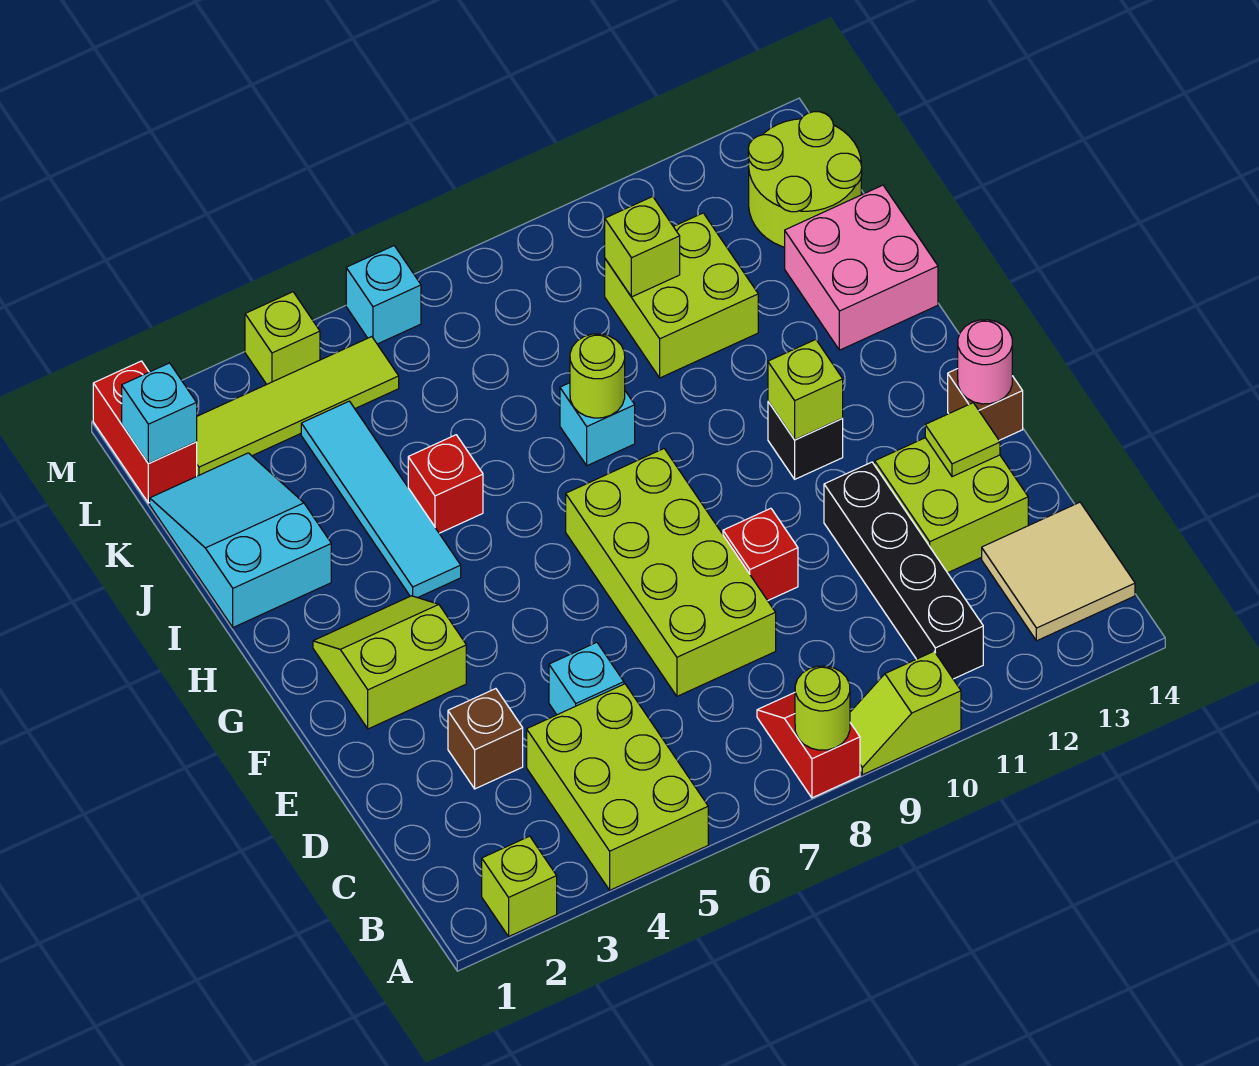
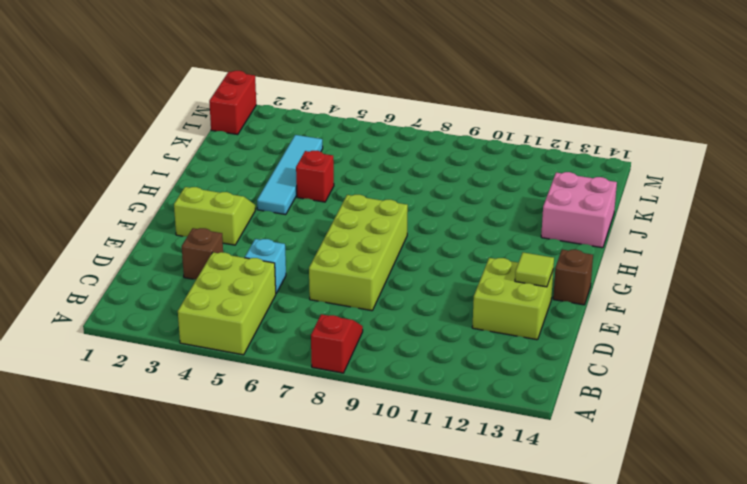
none -> lime brick A2 level 1
none -> lime slope A9:A10 level 1 top 10
none -> black brick B11:E11 level 1
none -> tan tile B13:C14 level 1

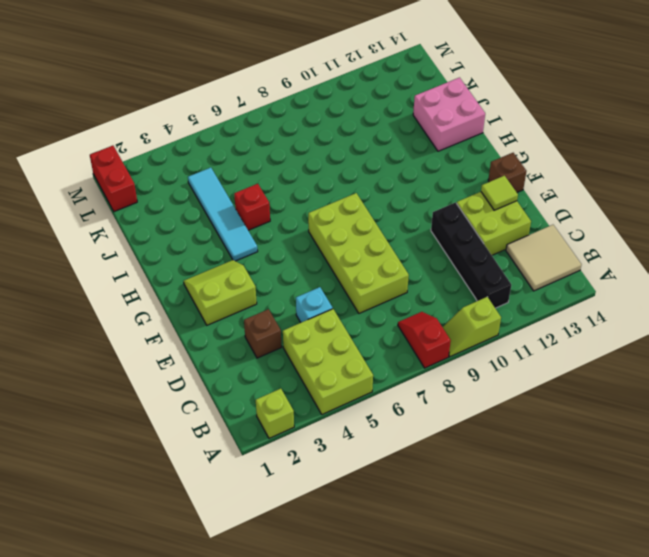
none -> red brick E9 level 1
none -> black brick G11 level 1
none -> cyan slope I1:K2 level 1 top I
none -> cyan brick I8 level 1

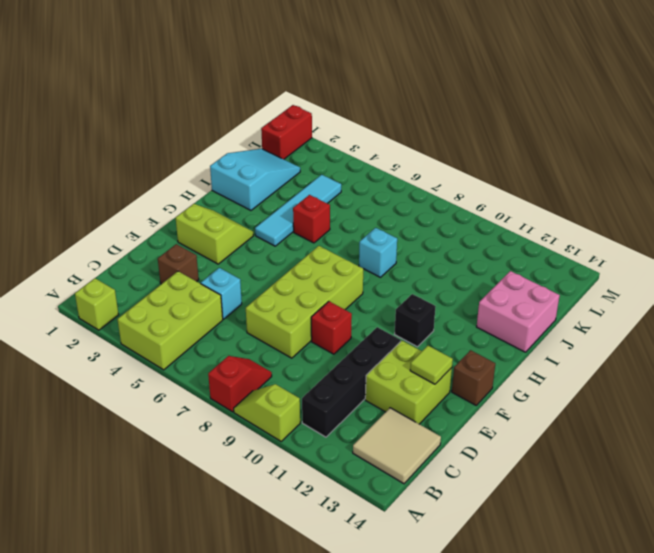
none -> lime brick J10:K11 level 1
none -> lime round brick K13:L14 level 1
none -> lime tile L2:L5 level 1
none -> lime brick M4 level 1

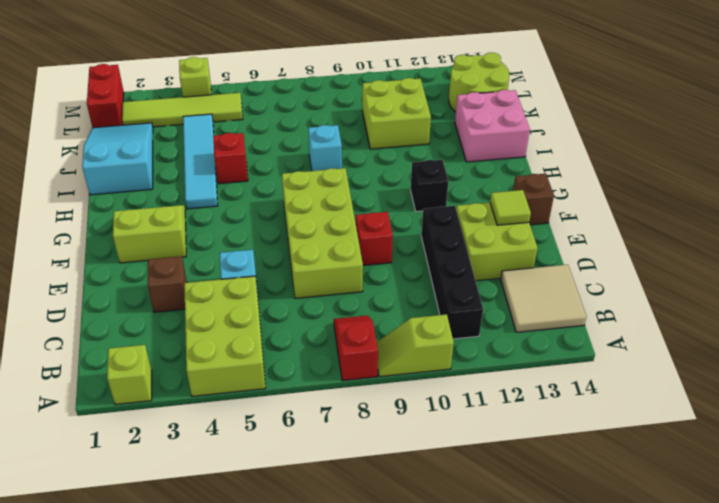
none -> cyan brick M6 level 1
none -> lime round brick A8 level 2
none -> pink round brick F14 level 2
none -> lime brick G11 level 2

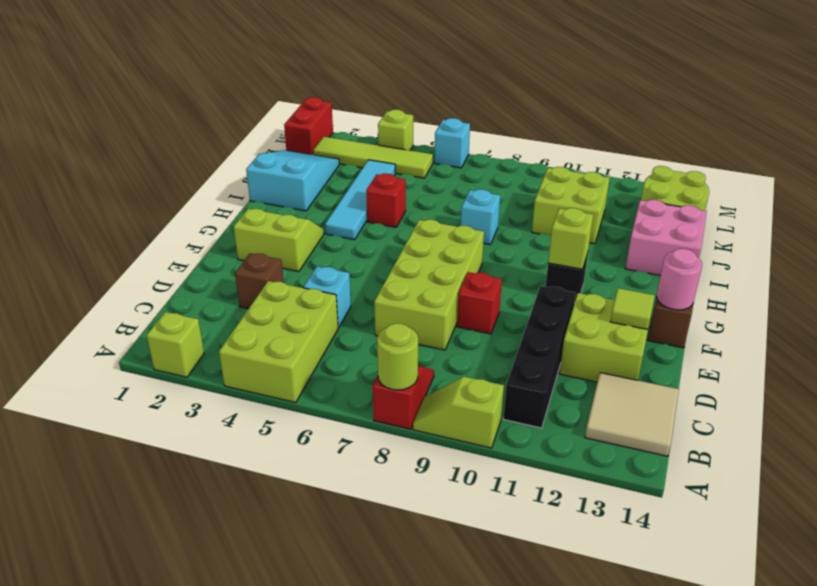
none -> lime round brick I8 level 2
none -> lime brick K10 level 2
none -> cyan brick L1 level 2

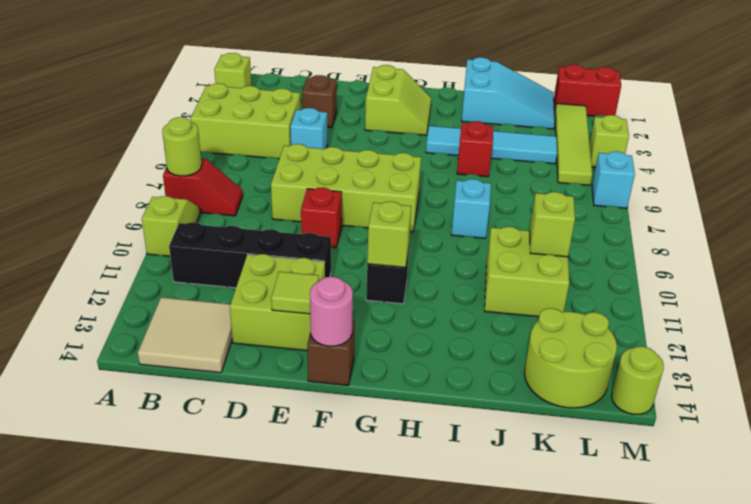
lime round brick M14 level 1 -> lime round brick I8 level 2
none -> pink brick I13:J14 level 1
none -> cyan brick L1 level 2

